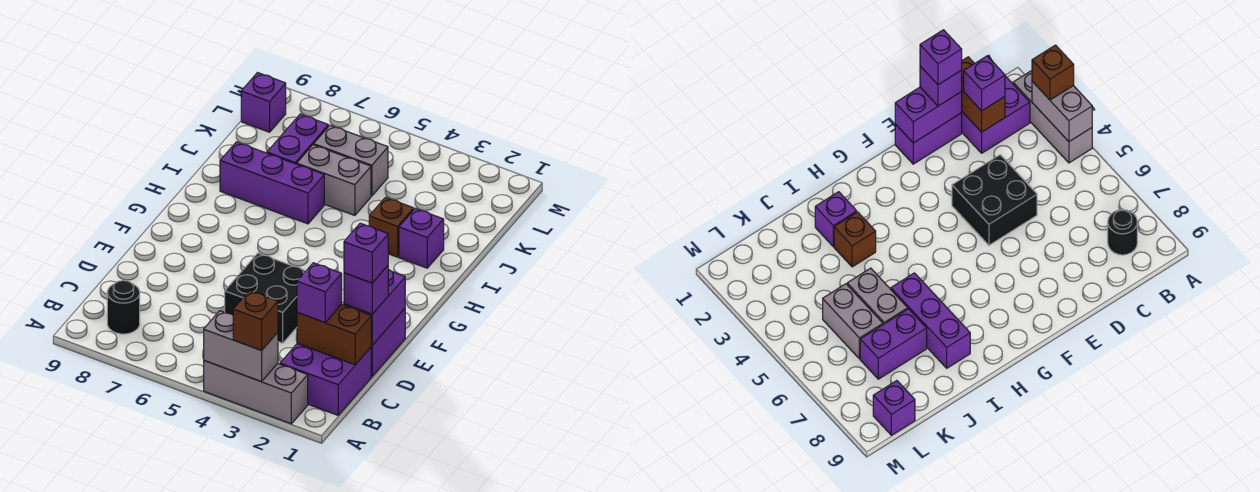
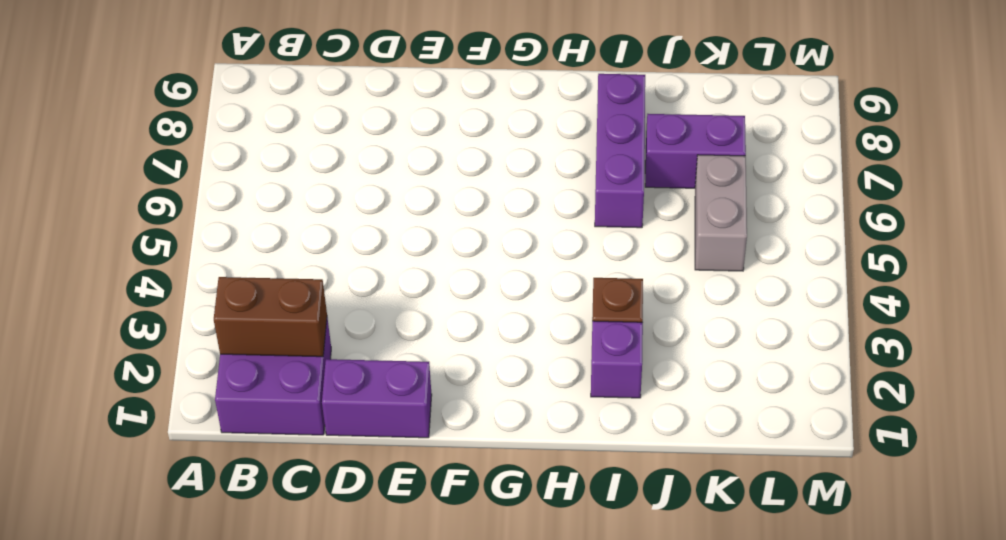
brown brick B2:C2 level 2 -> brown brick C1:C2 level 2
none -> grey brick A2:A4 level 1
none -> black round brick B8 level 1
none -> black brick D4:E5 level 1

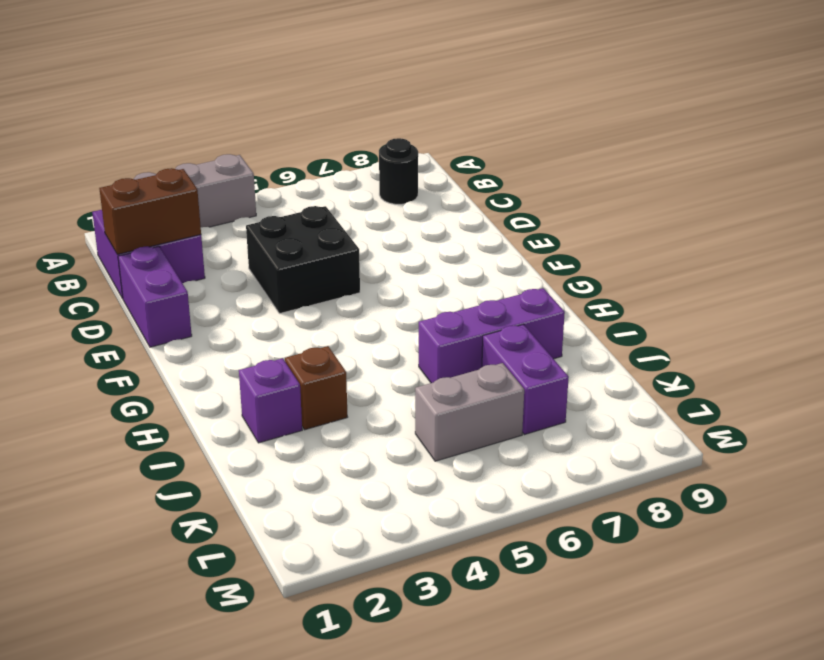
none -> grey brick J5:J6 level 1
none -> purple brick L9 level 1
none -> grey brick A3:A4 level 2

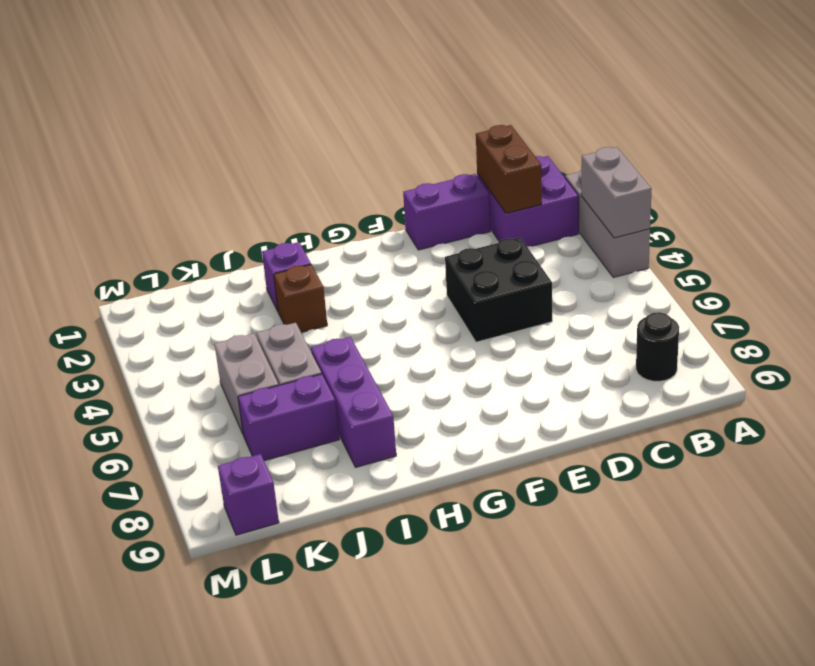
none -> purple brick D1:E1 level 2
none -> brown brick A3 level 3
none -> purple brick C2 level 3

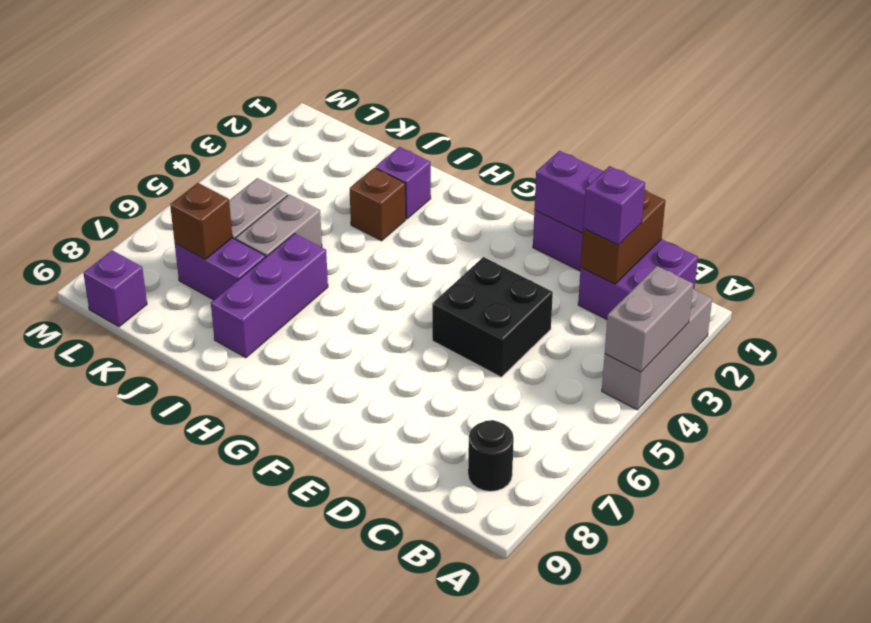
brown brick K7 level 2 -> brown brick A3 level 3
none -> purple brick D1 level 3
none -> purple brick D1 level 4

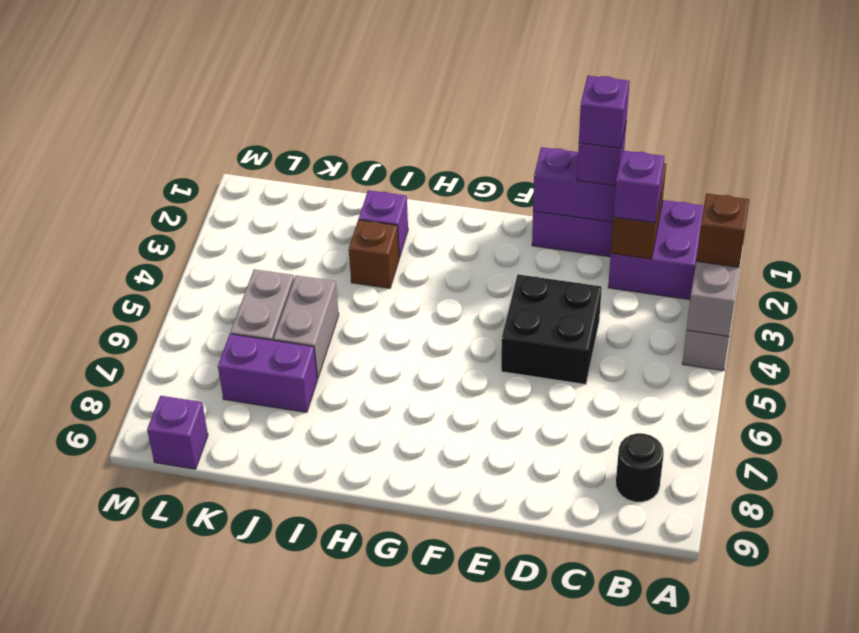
none -> purple brick I6:I8 level 1

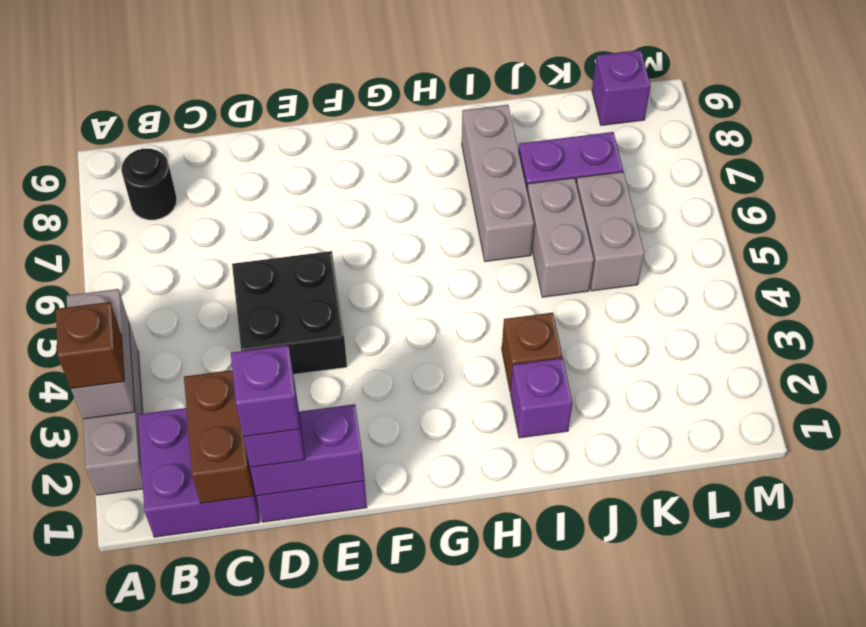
grey brick I6:I8 level 1 -> purple brick I6:I8 level 1
none -> purple brick C2 level 3

